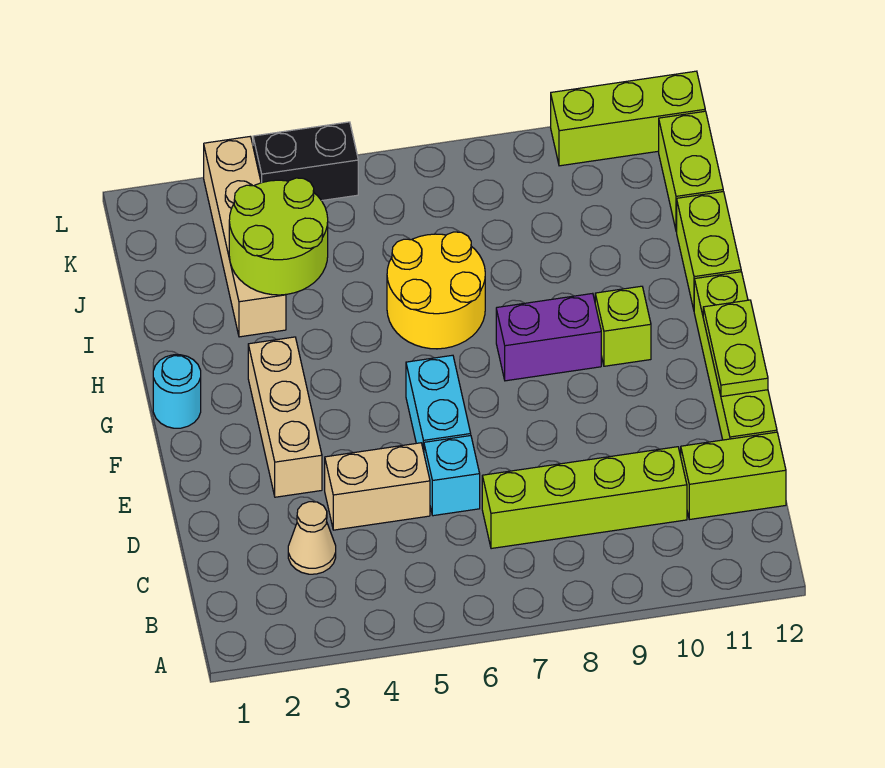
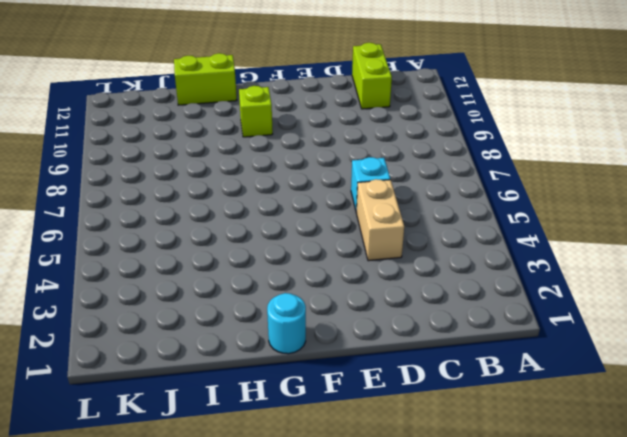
none -> tan cone C3 level 1
none -> lime brick C7:C10 level 1
none -> lime brick D12:G12 level 1

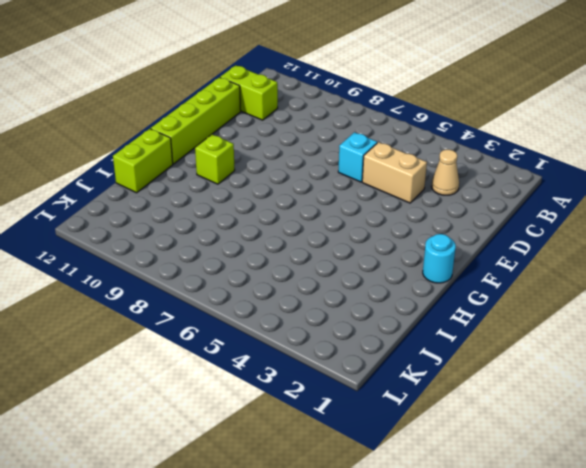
none -> lime brick C7:C10 level 1
none -> tan brick E3:G3 level 1
none -> cyan brick E6:F6 level 1

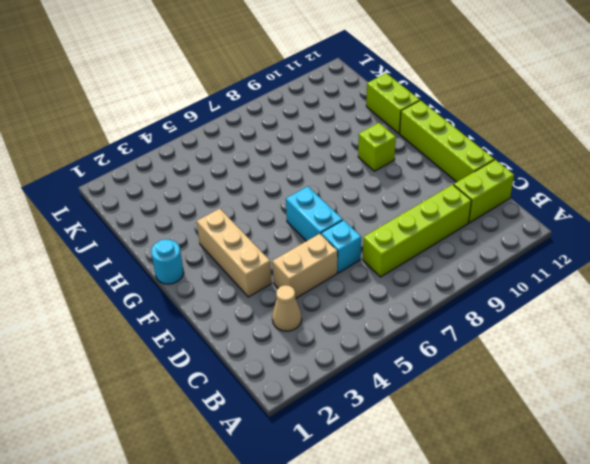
none -> purple brick G8:G9 level 1
none -> yellow round brick H6:I7 level 1
none -> tan brick I3:L3 level 1

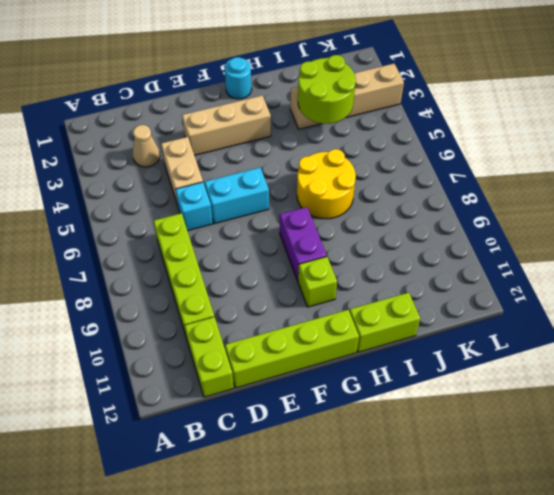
none -> lime brick J12:K12 level 1
none -> black brick L4:L5 level 1
none -> lime brick L10:L12 level 1

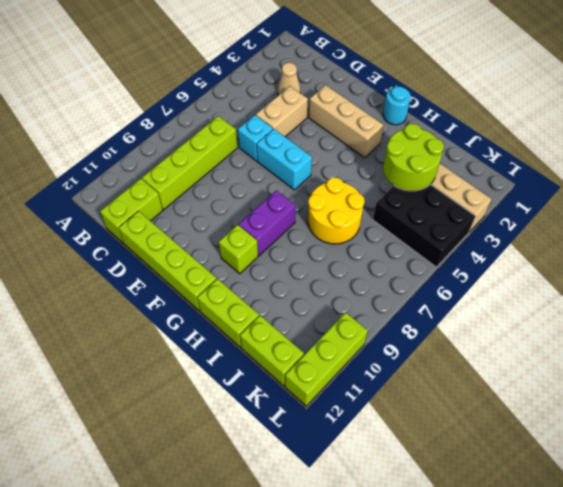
black brick J4:L5 level 1 -> black brick L4:L5 level 1
none -> lime plate E12:F12 level 2

